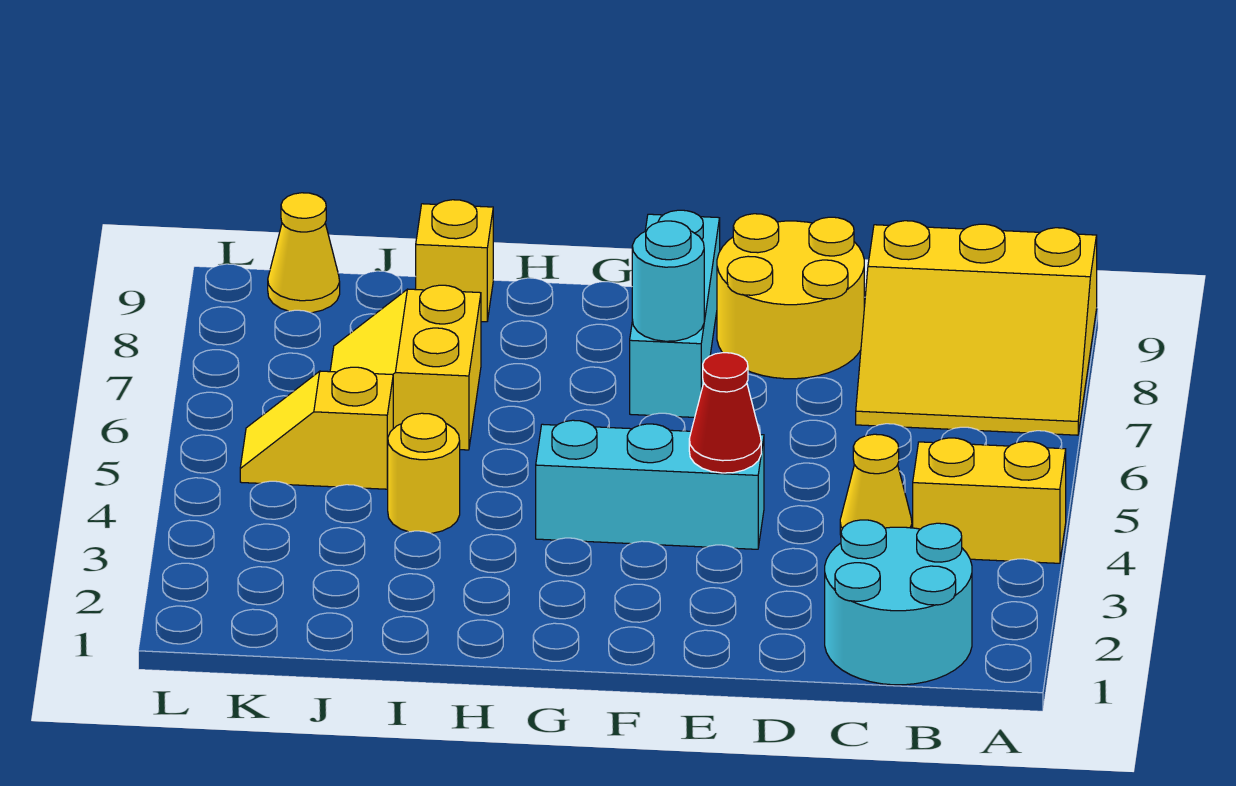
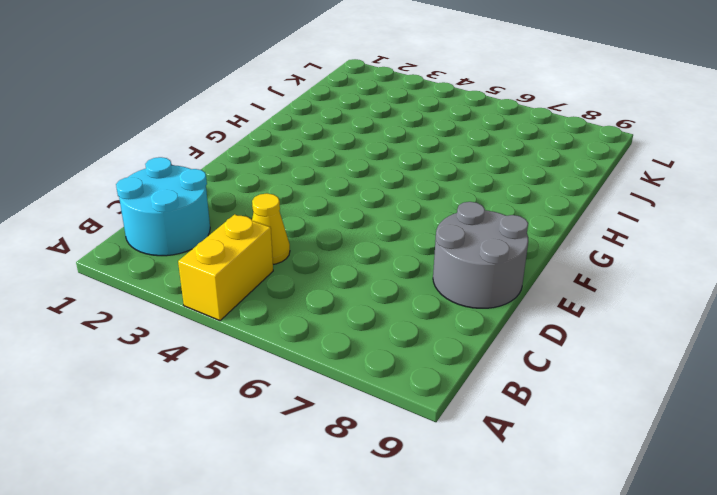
grey round brick D8:E9 level 1 -> yellow round brick D8:E9 level 1
none -> yellow slope A7:C9 level 1 top 9
none -> cyan brick E4:G4 level 1
none -> cyan brick F7:F9 level 1

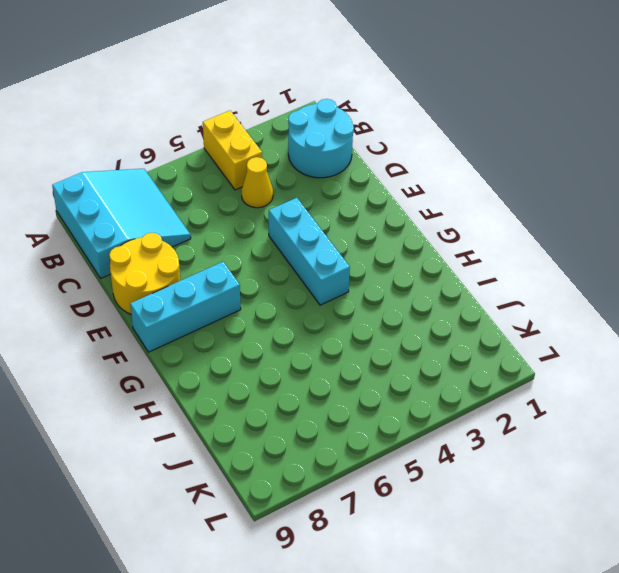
cyan slope A7:C9 level 1 top 9 -> yellow slope A7:C9 level 1 top 9
none -> yellow round brick I4 level 1
none -> yellow slope I6:J7 level 1 top I
none -> yellow brick I9 level 1

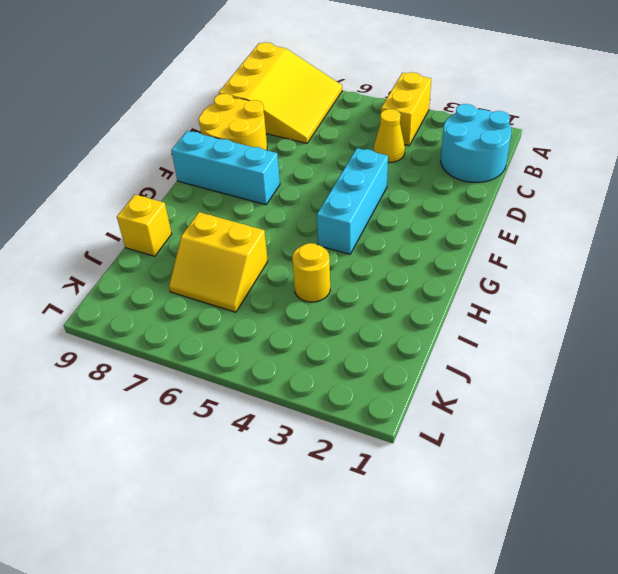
none -> yellow slope J5:K5 level 1 top J
none -> yellow cone K9 level 1
none -> red cone E4 level 2

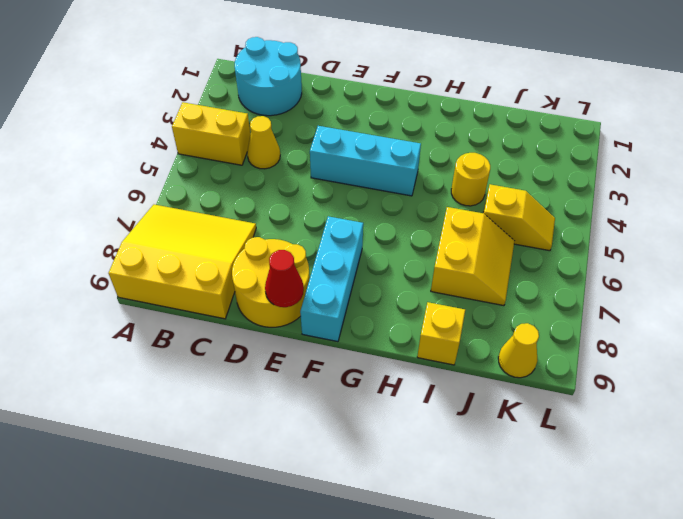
red cone E9 level 2 -> red cone E4 level 2
none -> cyan round brick F7 level 2

